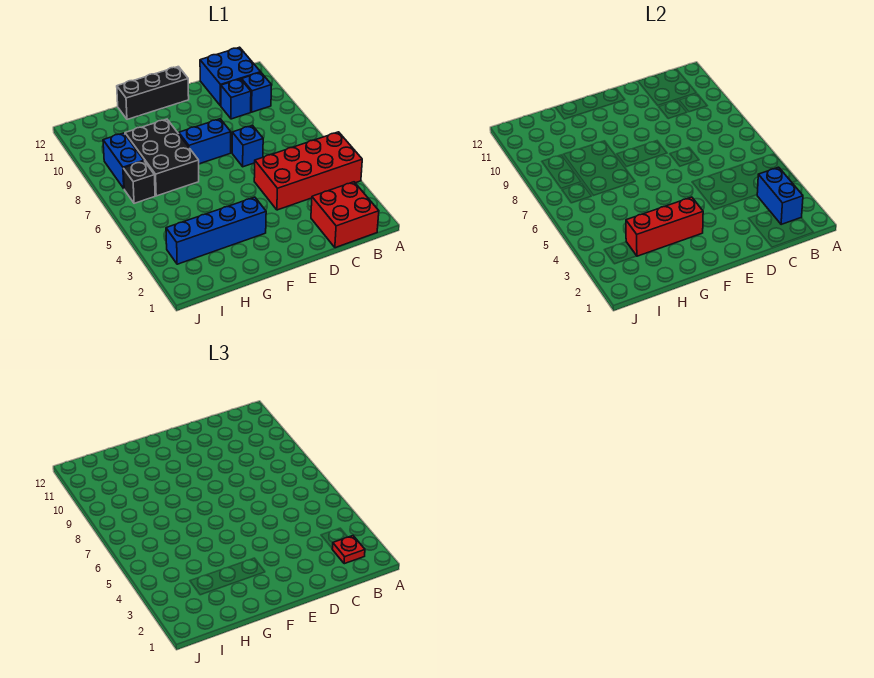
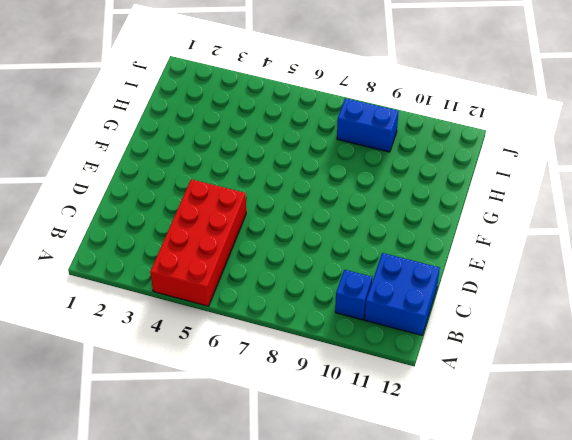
none -> red brick B1:C2 level 1
none -> blue brick C10 level 1
none -> blue brick D7 level 1

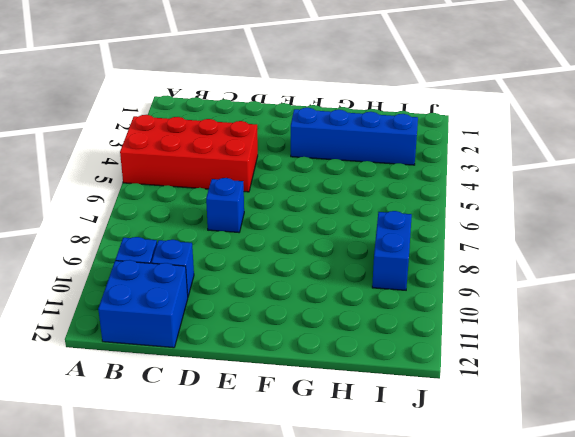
none -> red brick B1:C2 level 1
none -> blue brick E8:F8 level 1
none -> black brick E12:G12 level 1

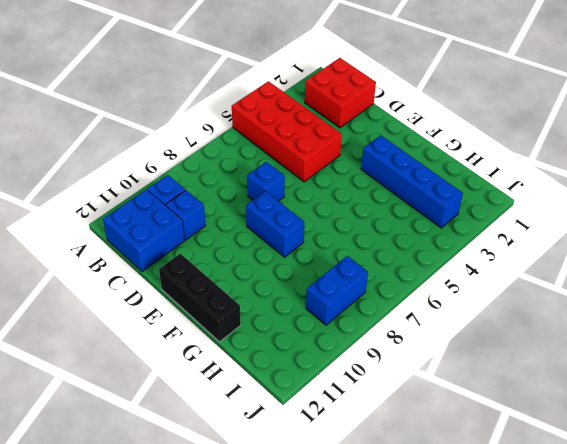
none -> black brick G7:H9 level 1
none -> black brick I7 level 1
none -> blue brick B2:B3 level 2

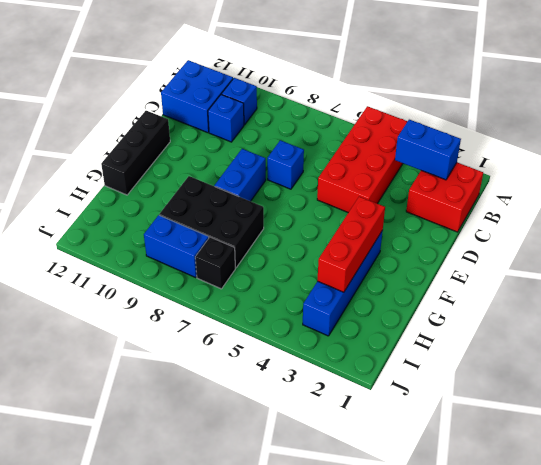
none -> red plate B2 level 3

